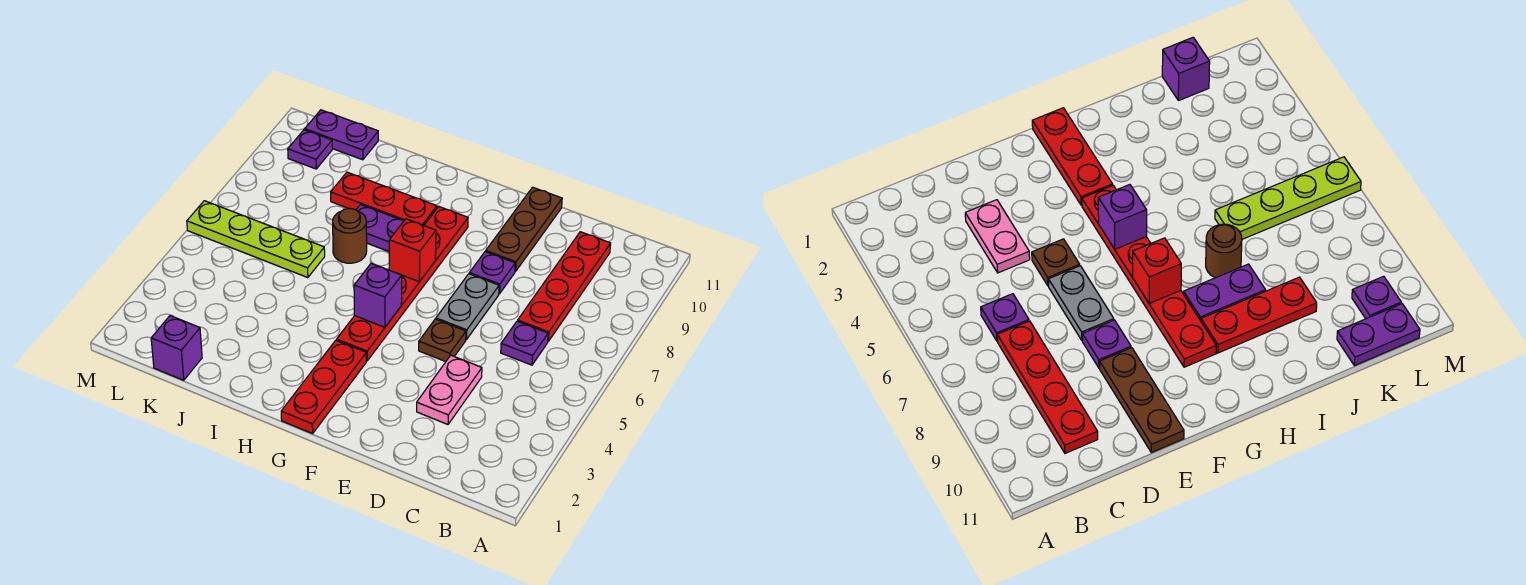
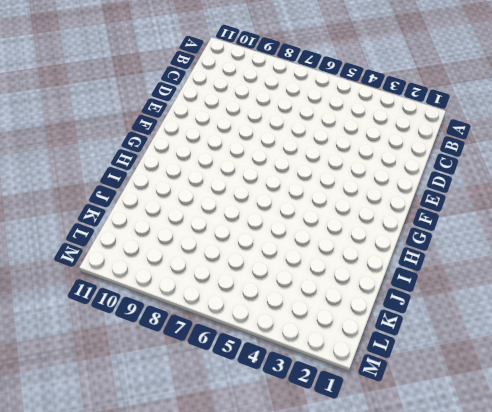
none -> purple plate C6 level 1
none -> red plate C7:C10 level 1
none -> pink plate D3:D4 level 1

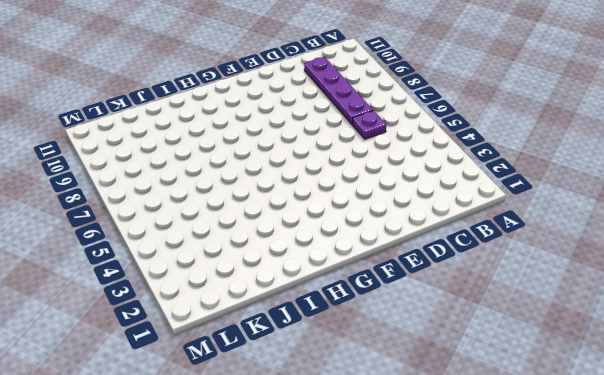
purple plate C7:C10 level 1 -> red plate C7:C10 level 1
none -> pink plate D3:D4 level 1
none -> brown plate E5 level 1
none -> grey plate E6:E7 level 1

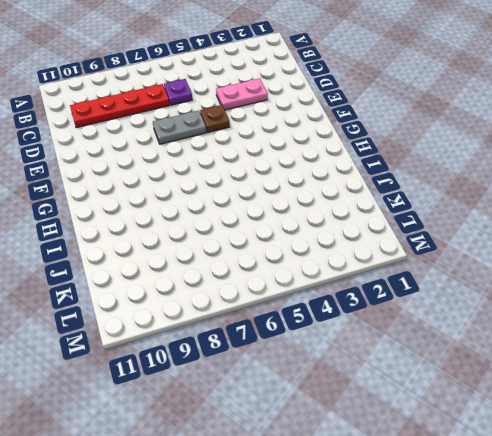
none -> purple plate E8 level 1
none -> brown plate E9:E11 level 1
none -> red plate G1:G3 level 1

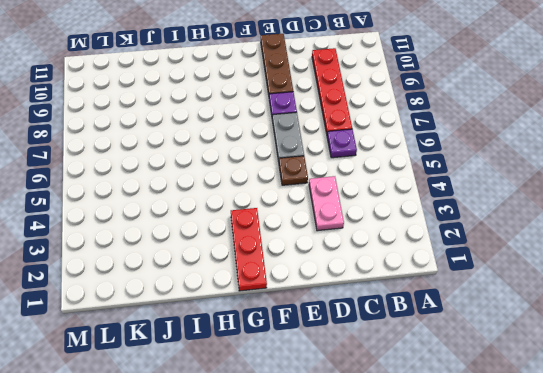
none -> red plate G4:G9 level 1
none -> purple plate H8:I8 level 1
none -> red plate H9:J9 level 1

